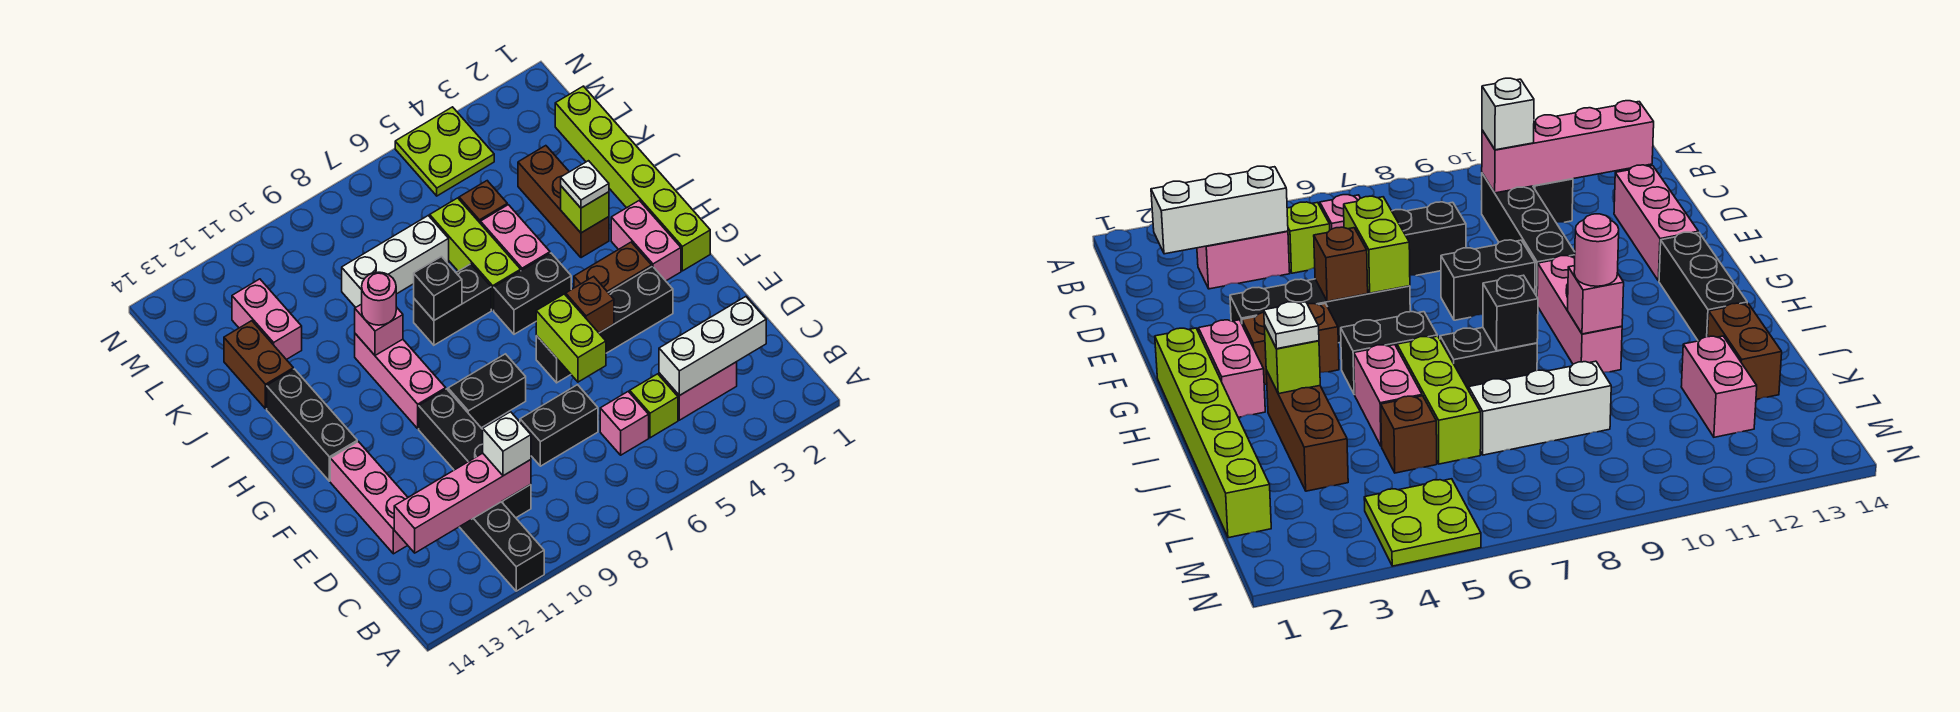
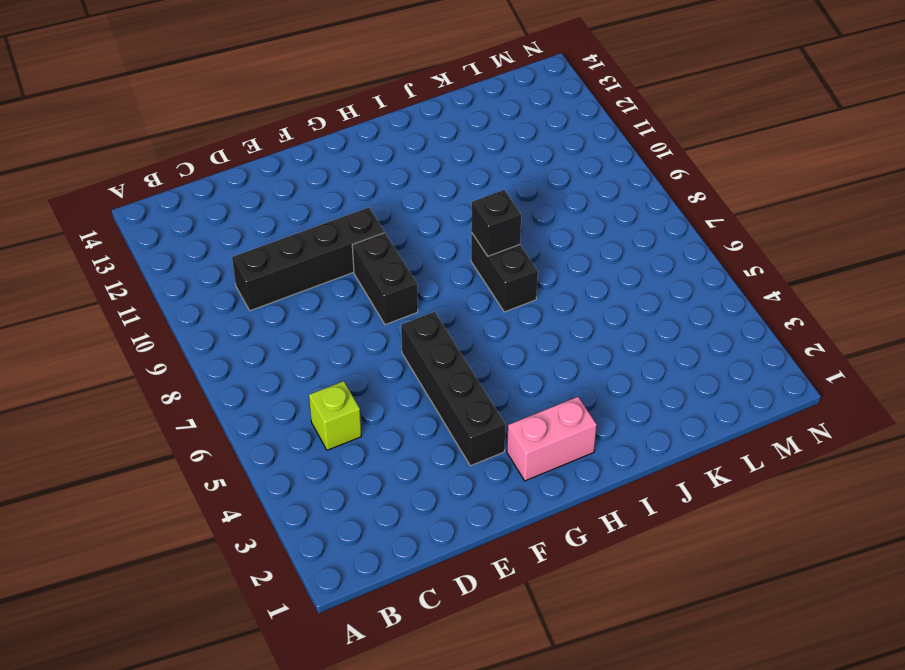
none -> black brick A11:C11 level 1
none -> pink brick C3:C4 level 1
none -> pink brick C6 level 1
none -> black brick D7:D8 level 1

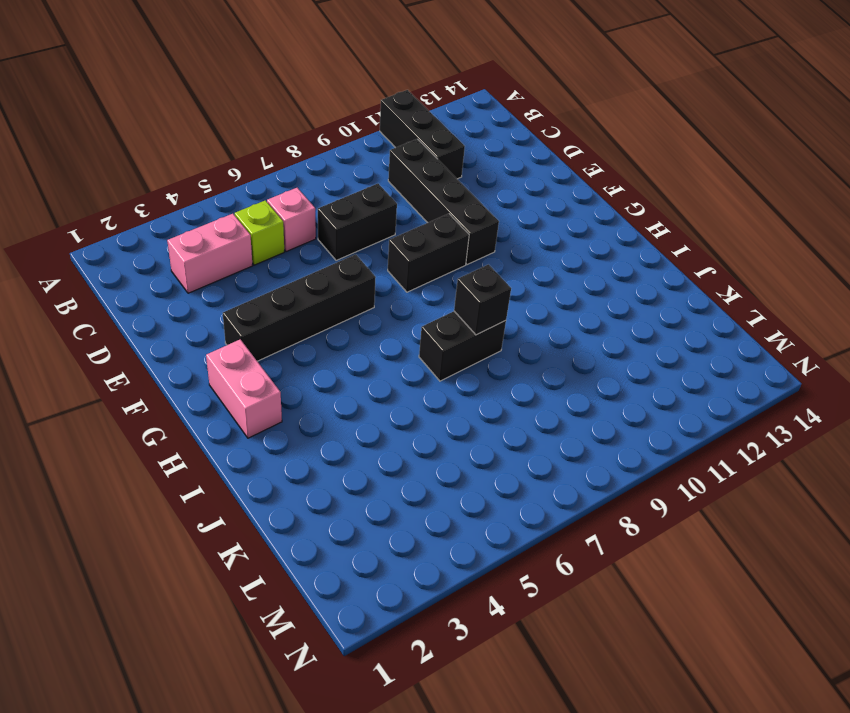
none -> pink brick D13:F13 level 1
none -> lime brick G1:L1 level 1
none -> brown brick G3:G4 level 1
none -> pink brick G10:I10 level 1

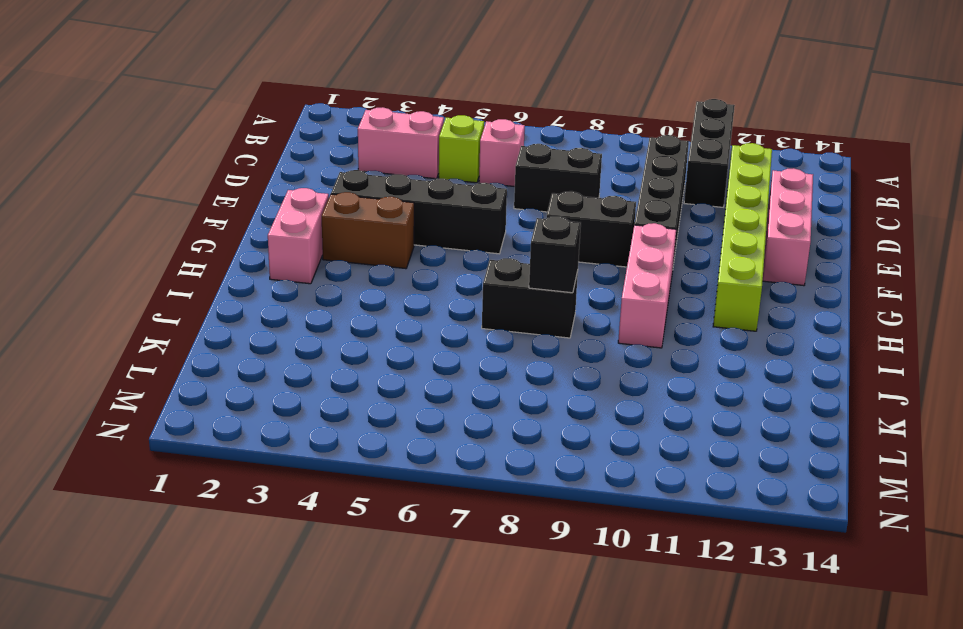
lime brick C12:H12 level 1 -> lime brick G1:L1 level 1
none -> black brick G13:I13 level 1
none -> black brick H5:H6 level 1
none -> brown brick I3:K3 level 1
none -> pink brick I5:J5 level 1

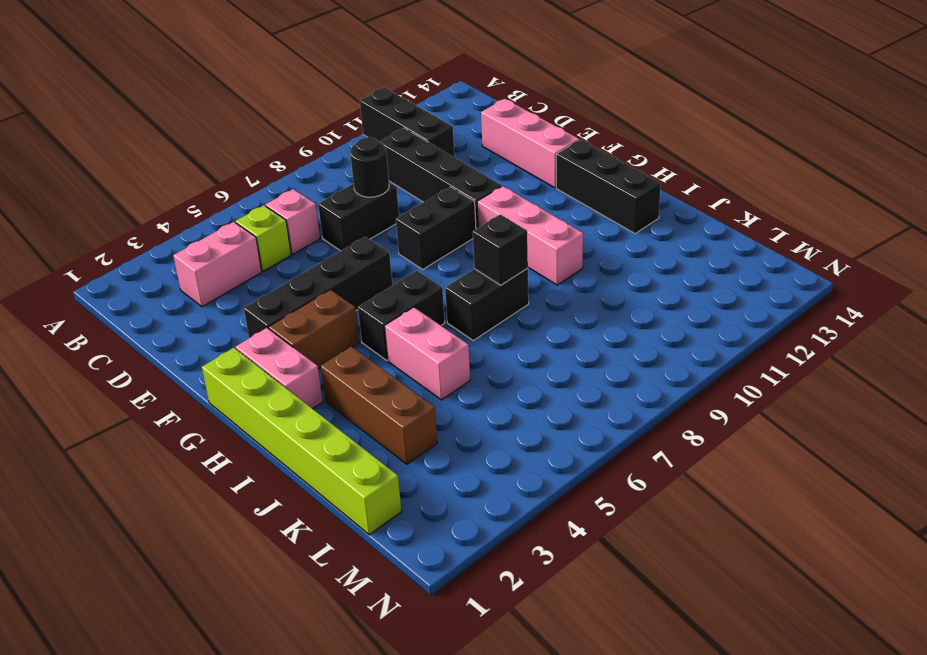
black round brick D8 level 2 -> none
none -> lime brick I6:K6 level 1
none -> brown brick J13:K13 level 1
none -> brown brick K5 level 1
none -> white brick K7:K9 level 1

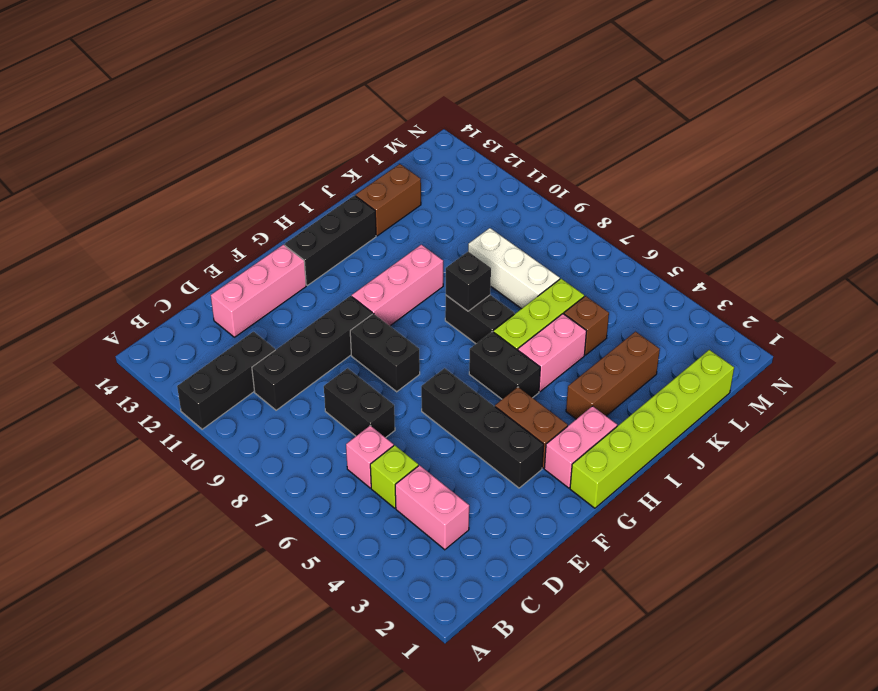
none -> pink brick K12:L12 level 1
none -> lime plate M4:N5 level 1
none -> white brick C2:C4 level 2
none -> pink brick C10:C13 level 2

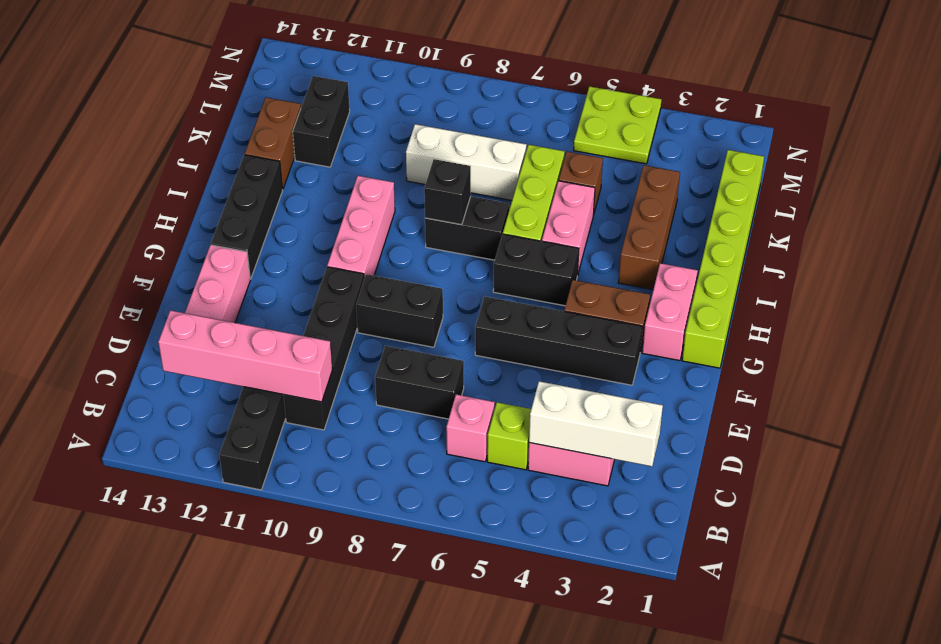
black brick K12:L12 level 1 -> pink brick K12:L12 level 1
none -> lime brick E6:F6 level 2
none -> brown brick F5 level 2
none -> lime brick I3 level 2
none -> pink brick I10 level 2

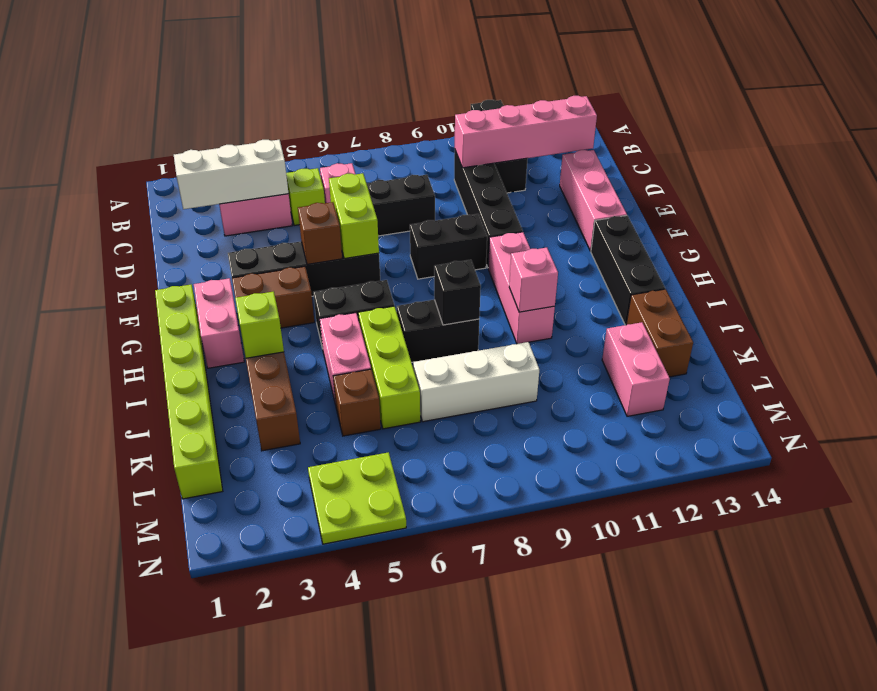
none -> white brick C10 level 3
none -> white plate I3 level 3
none -> pink round brick I10 level 3

